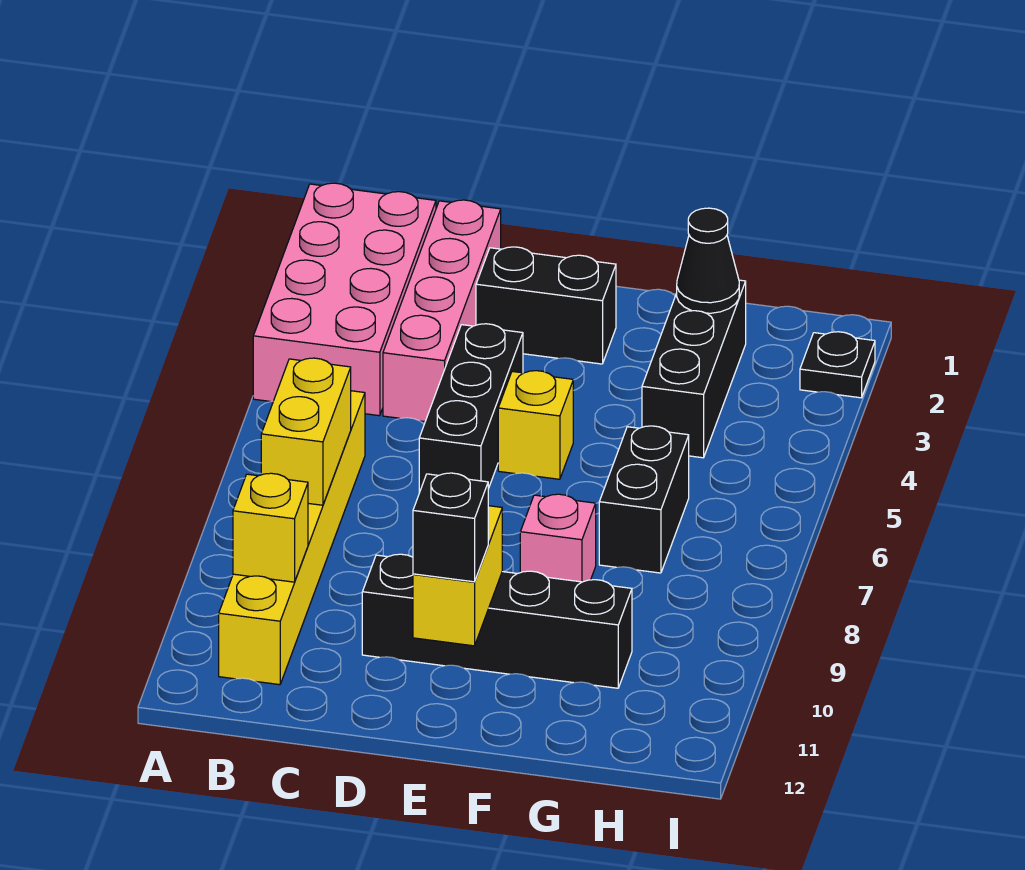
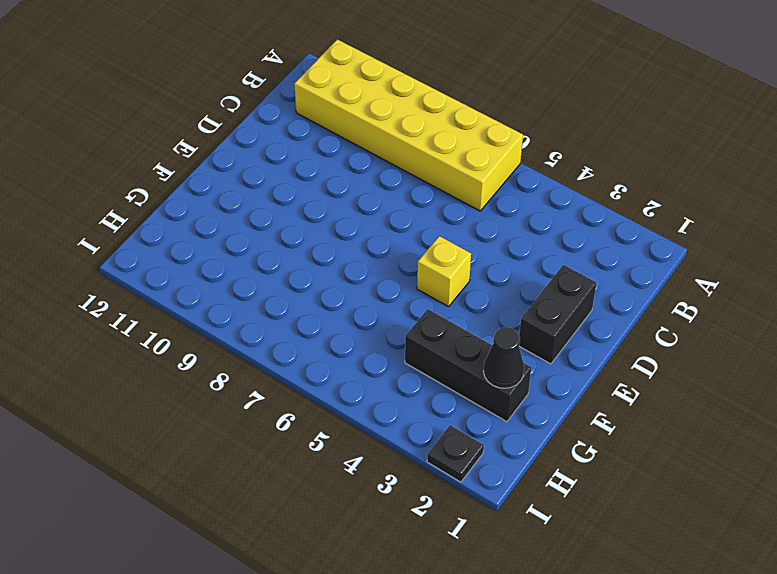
yellow brick A6:B11 level 1 -> yellow brick B6:B11 level 1
none -> pink brick A1:B4 level 1
none -> pink brick C1:C4 level 1
none -> black brick D4:D6 level 1

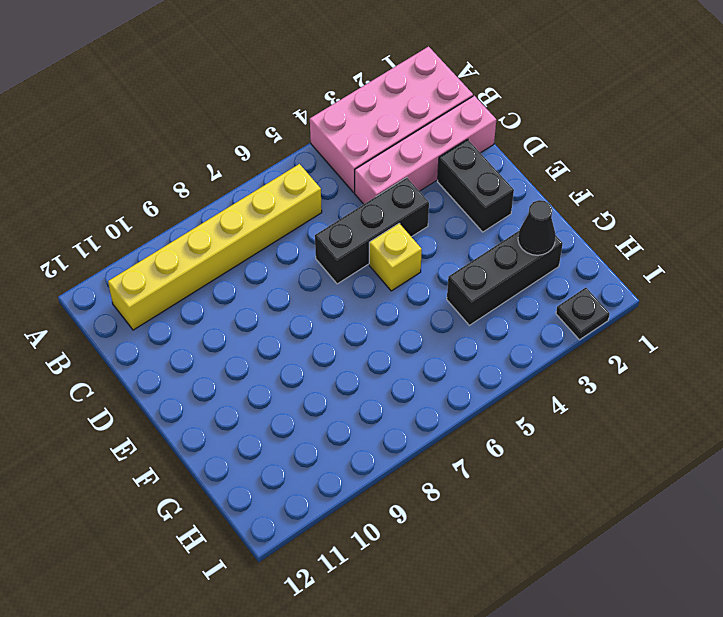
none -> black brick D10:G10 level 1
none -> pink brick F8 level 1
none -> black brick G6:G7 level 1

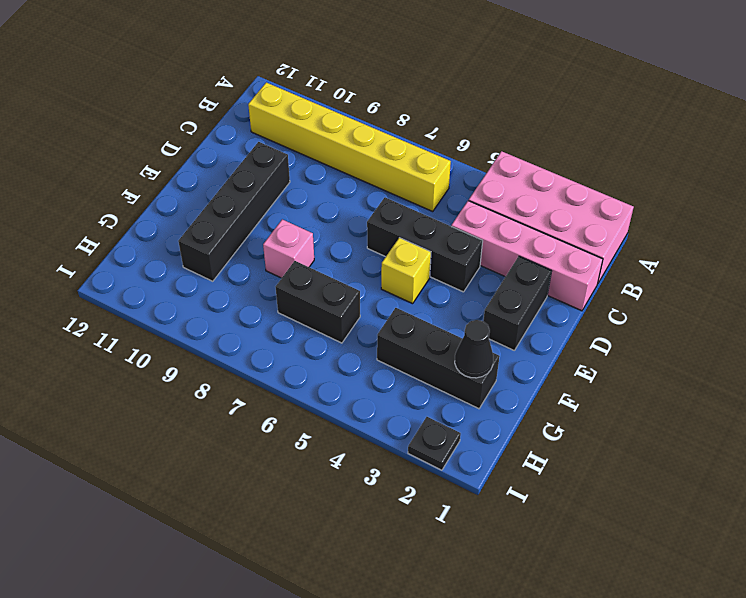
none -> yellow brick B7:B8 level 2
none -> yellow brick B10 level 2
none -> yellow brick E10:E11 level 2

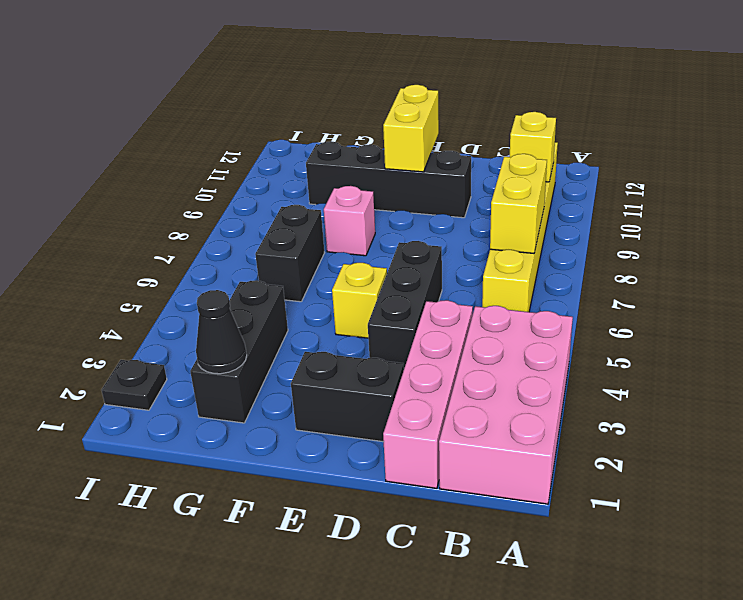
none -> black brick E11 level 3

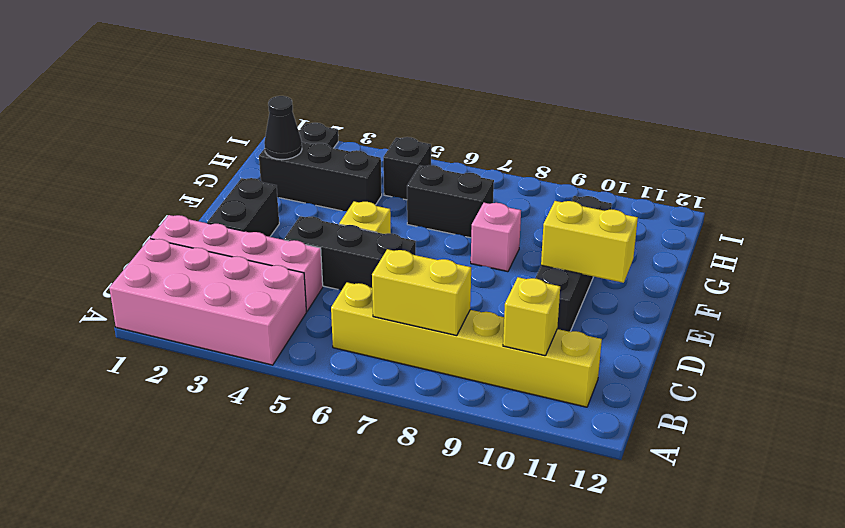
black brick H5 level 1 -> black brick E11 level 3

